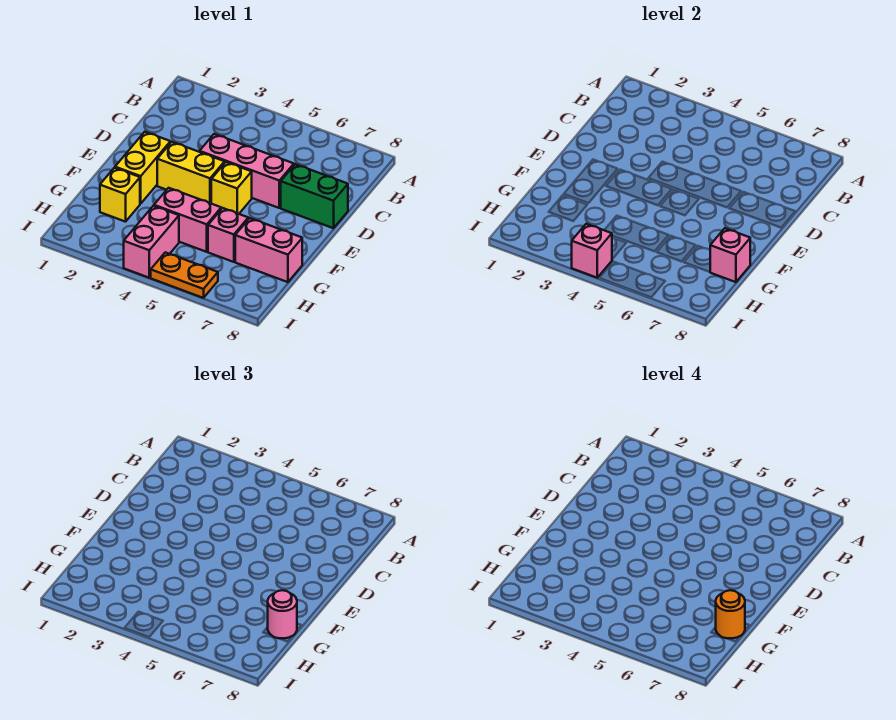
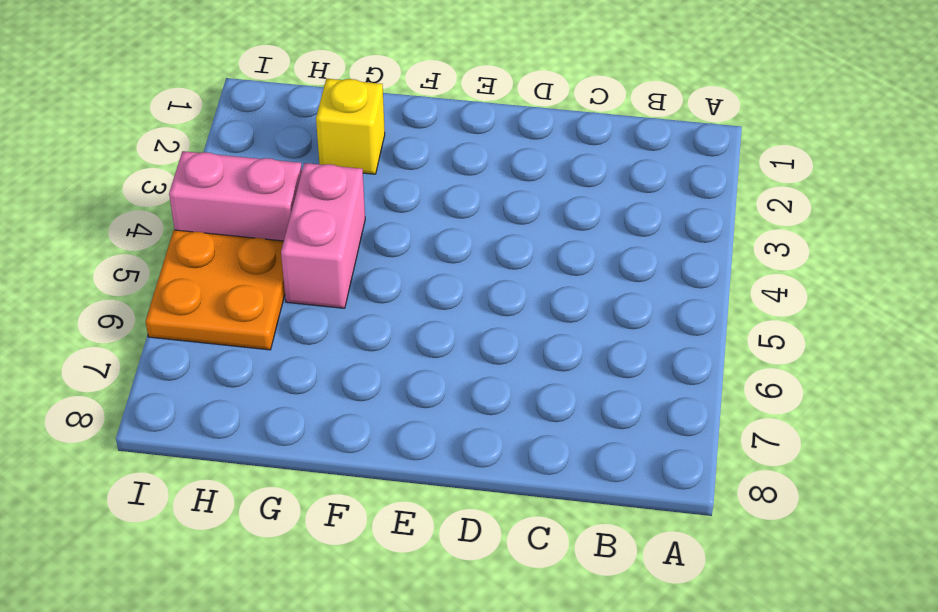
orange plate H5:I6 level 1 -> orange plate I5:I6 level 1
none -> pink brick D4:D6 level 1
none -> green brick D7:D8 level 1
none -> yellow brick E2:F2 level 1

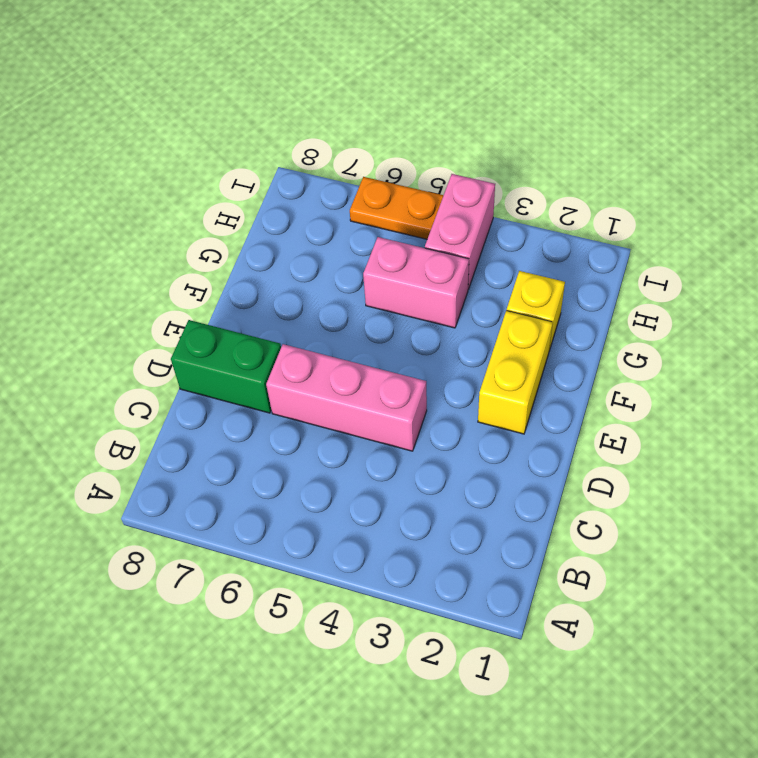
none -> yellow brick E3:E4 level 1
none -> yellow brick E5 level 1
none -> pink brick G6 level 1

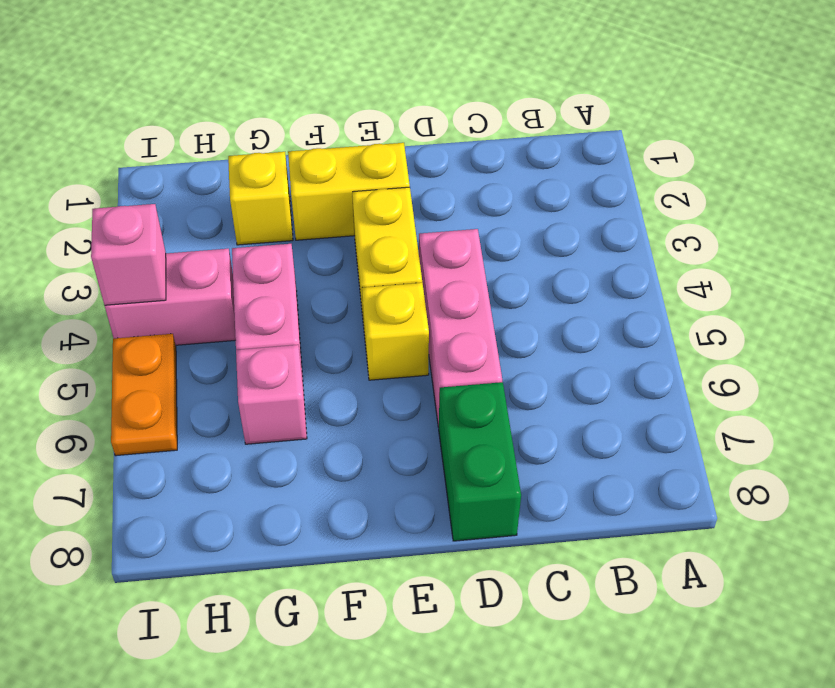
none -> pink brick G7:G8 level 1
none -> pink brick G8 level 2
none -> pink round brick G8 level 3

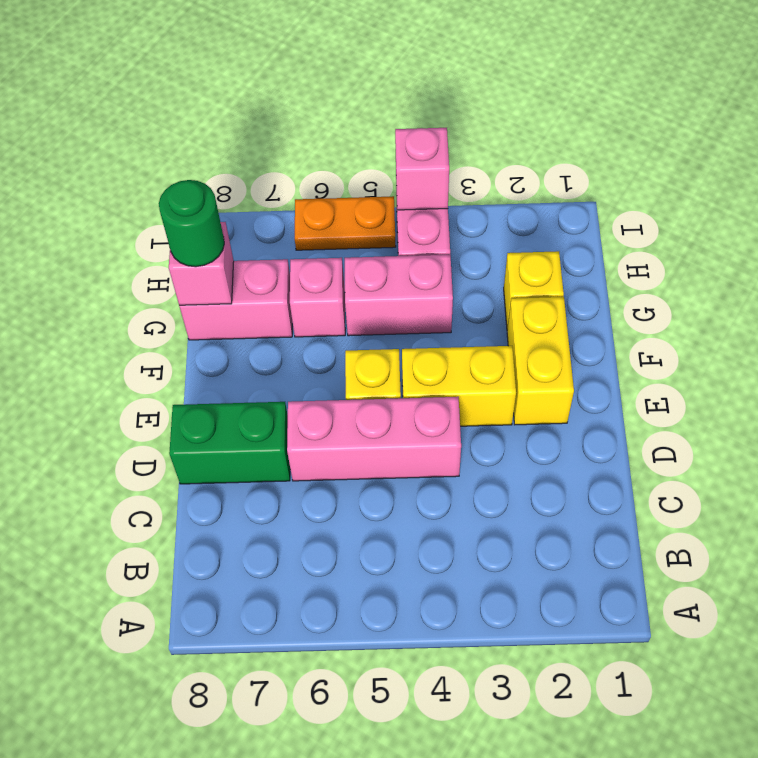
green round brick G8 level 3 -> pink round brick G8 level 3
none -> orange round brick G8 level 4

